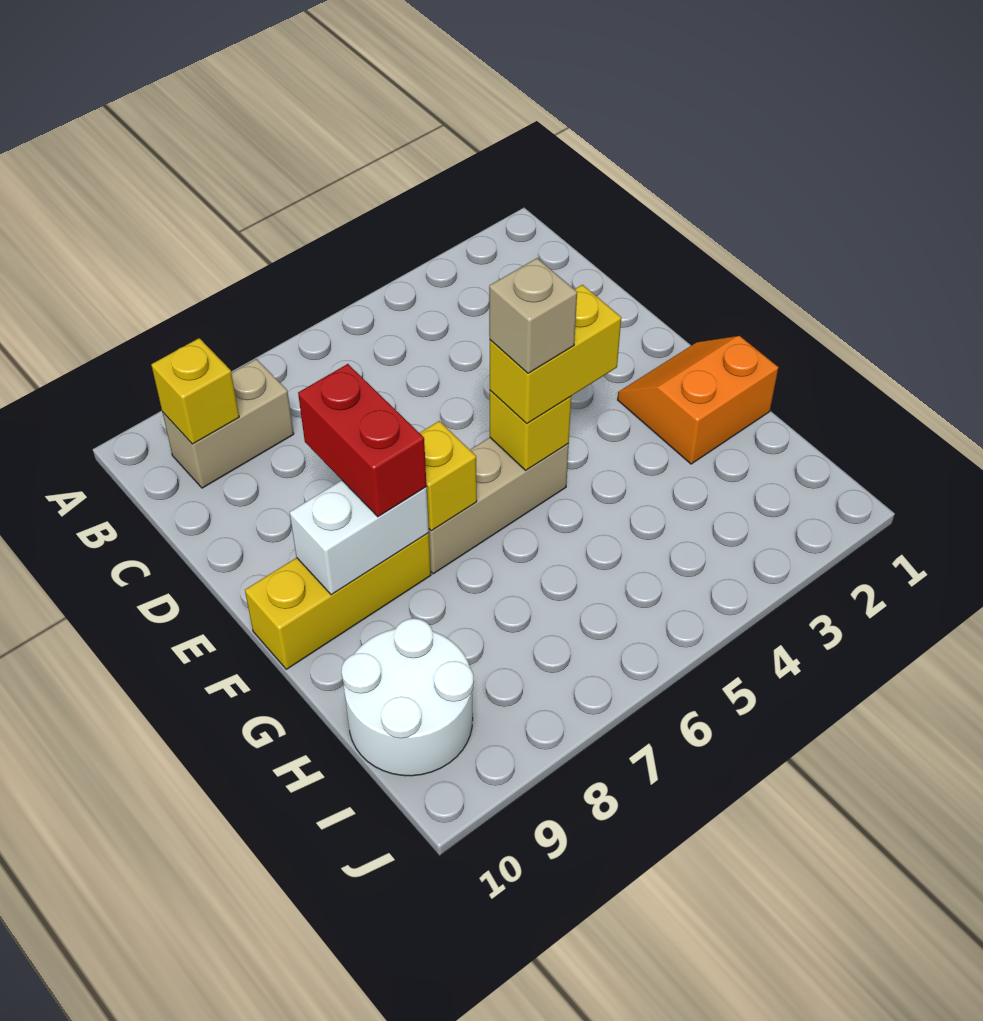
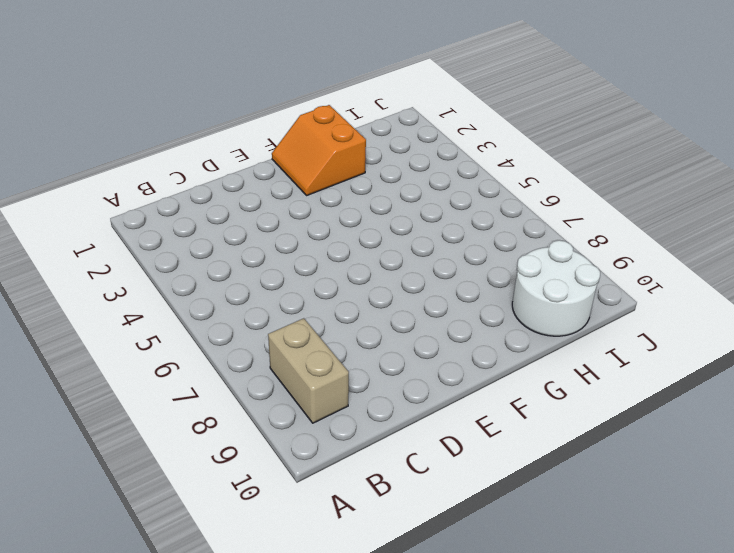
none -> tan brick F5:F7 level 1
none -> yellow brick F8:F10 level 1
none -> yellow brick B9 level 2

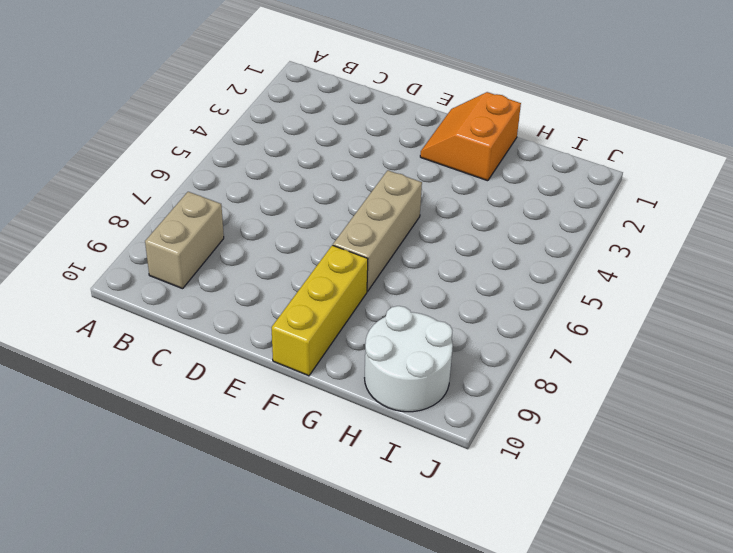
none -> yellow brick B9 level 2
none -> yellow brick F5 level 2
none -> yellow brick F7 level 2

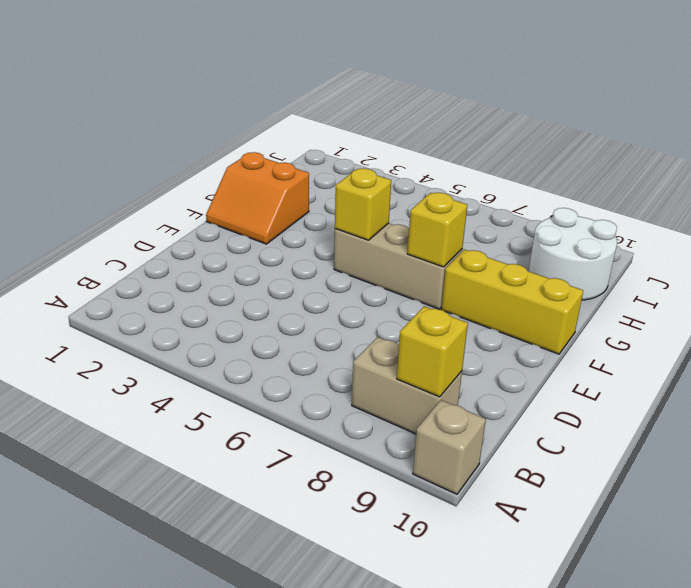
tan brick A10 level 1 -> tan brick F5 level 4
none -> white brick F8:F9 level 2
none -> red brick E8:F8 level 3
none -> yellow brick F4:F5 level 3

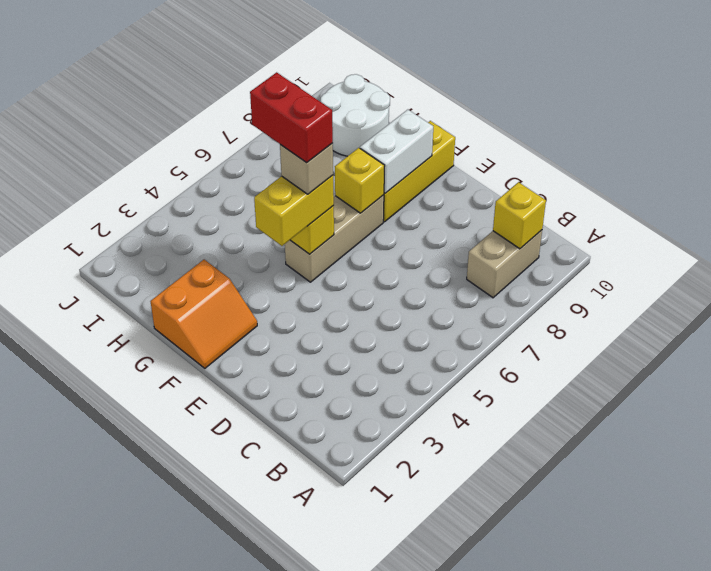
red brick F5:G5 level 5 -> red brick E8:F8 level 3

